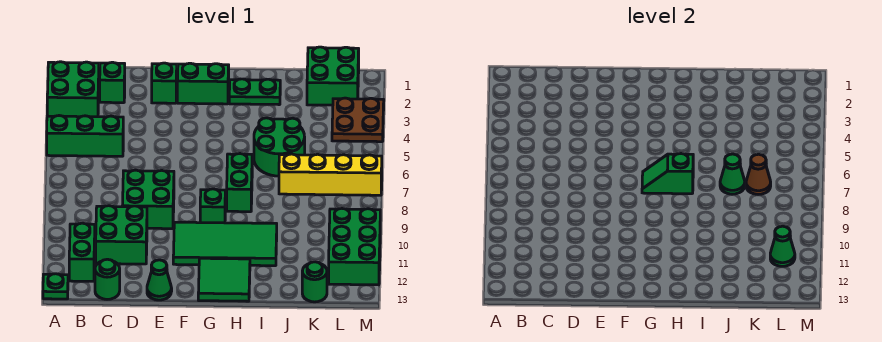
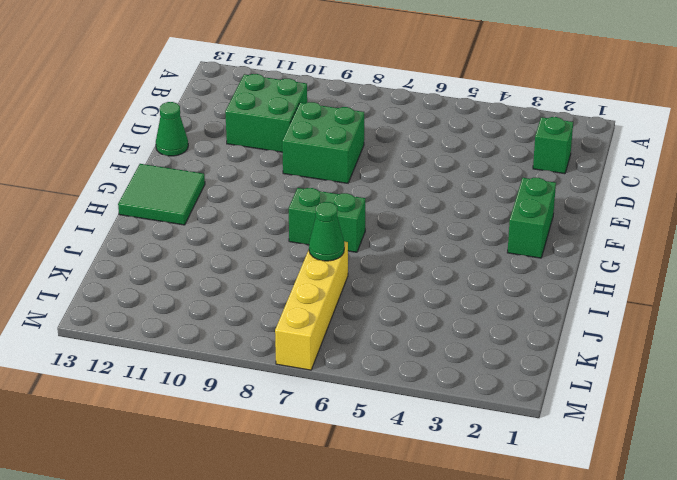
none -> green brick A2:B3 level 1
none -> green brick A5:C5 level 1
none -> green plate A13 level 1

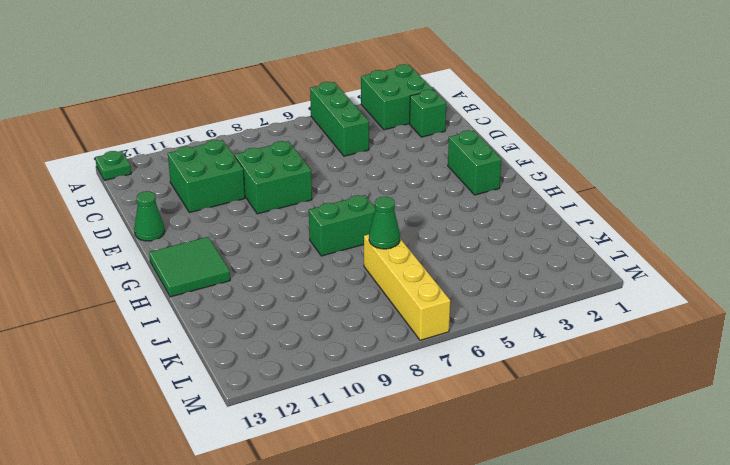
none -> green brick B11:B12 level 1
none -> green round brick C13 level 1
none -> green brick E2 level 1

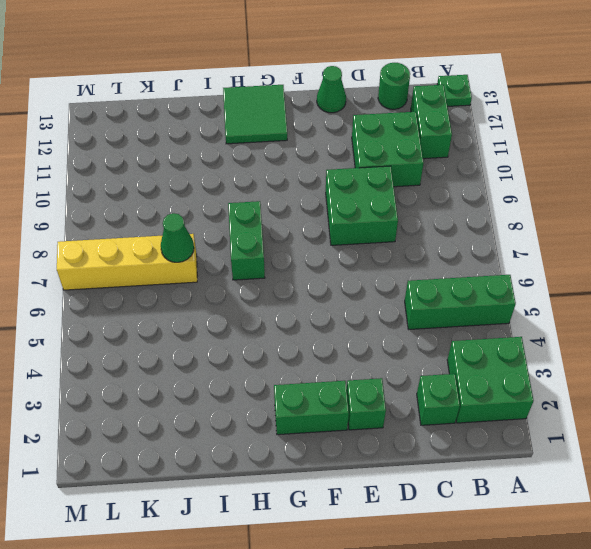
none -> green tile F10:I11 level 1
none -> green brick G9 level 1
none -> green plate H2:I2 level 1

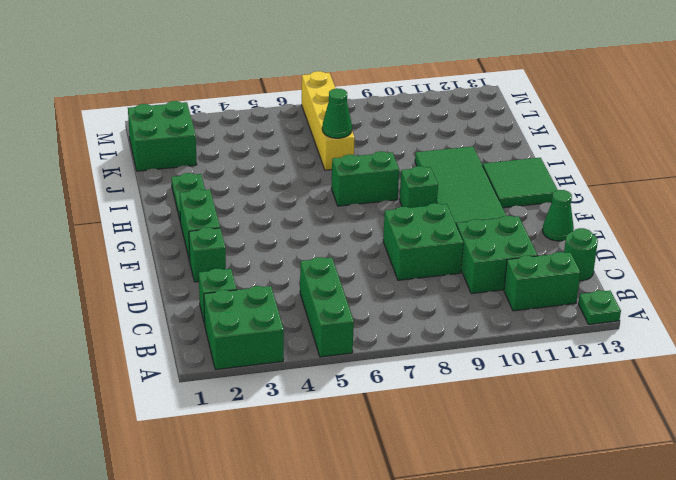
none -> green round brick I5:J6 level 1
none -> green round brick K13 level 1
none -> brown plate L3:M4 level 1

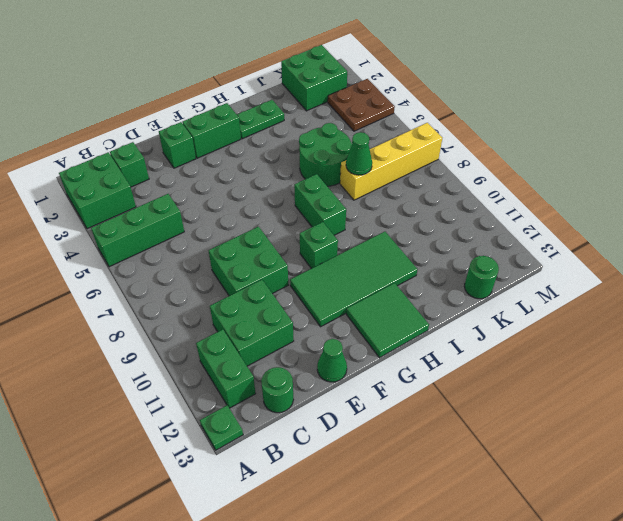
none -> green brick L10:M12 level 1
none -> green slope G7:H7 level 2 top H
none -> brown cone K7 level 2

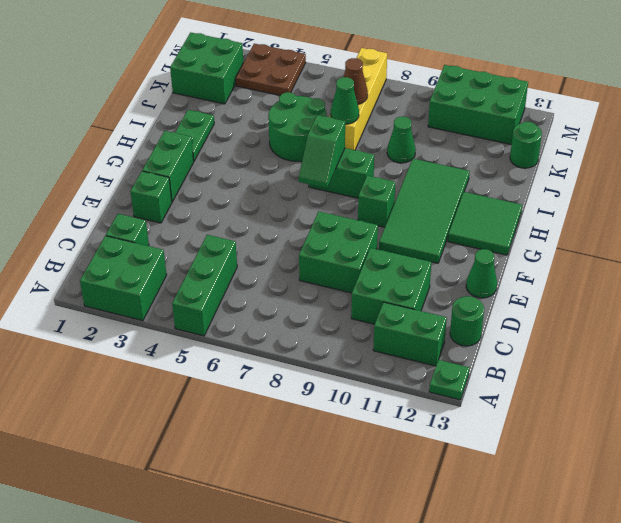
green cone J9 level 1 -> green cone L11 level 2

